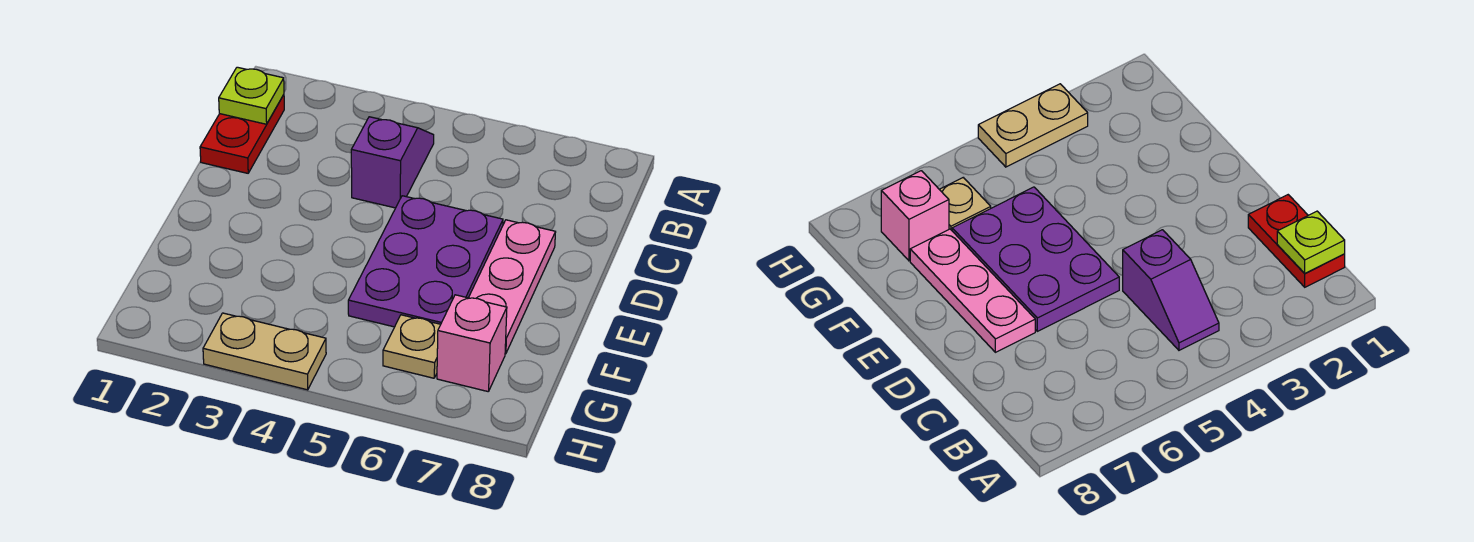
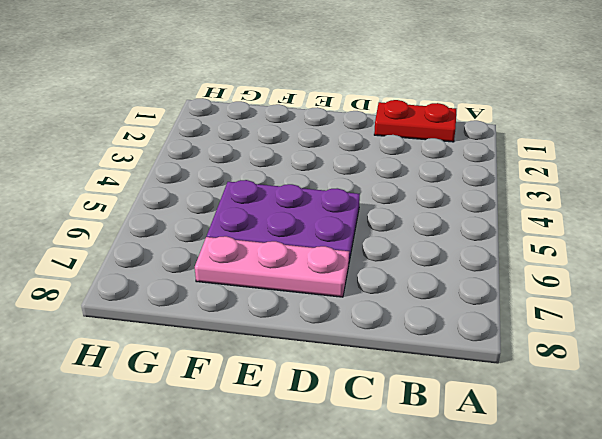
none -> purple slope B4:C4 level 1 top C
none -> tan plate G6 level 1

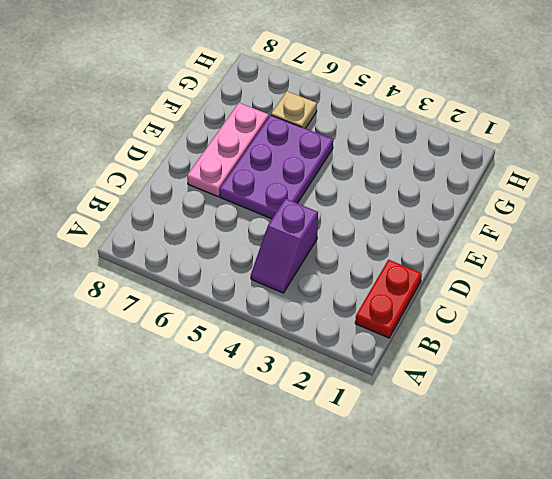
none -> pink brick G7 level 1
none -> tan plate H3:H4 level 1

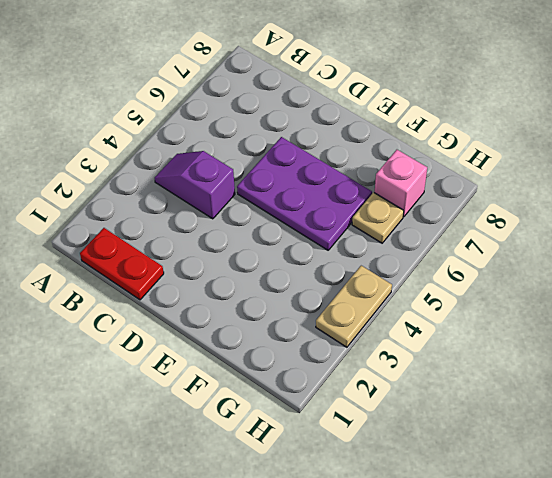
none -> pink plate D7:F7 level 1
none -> lime plate B1 level 2

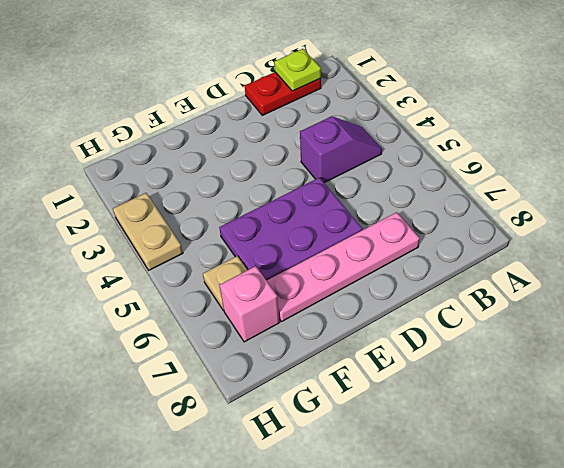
pink plate C7:F7 level 1 -> pink plate D7:F7 level 1

